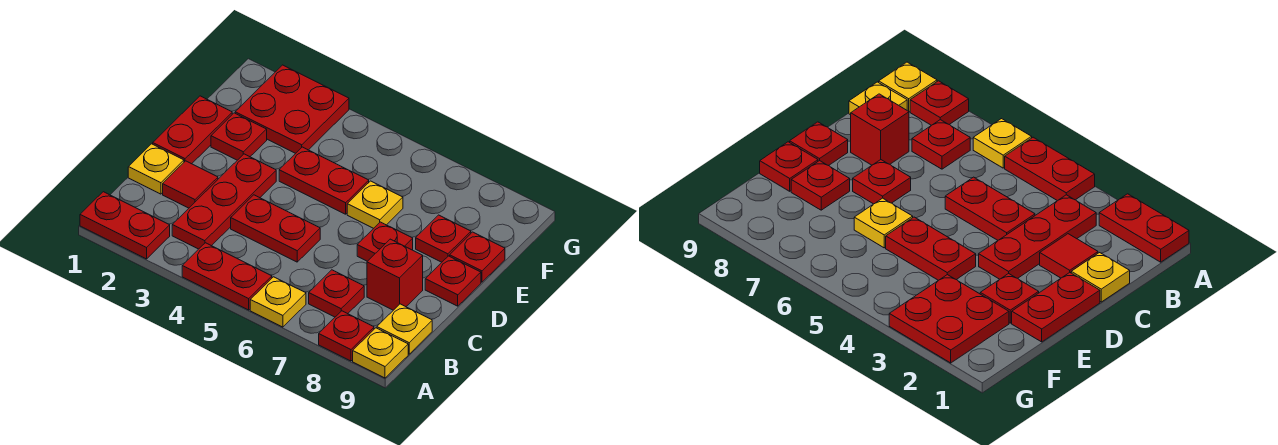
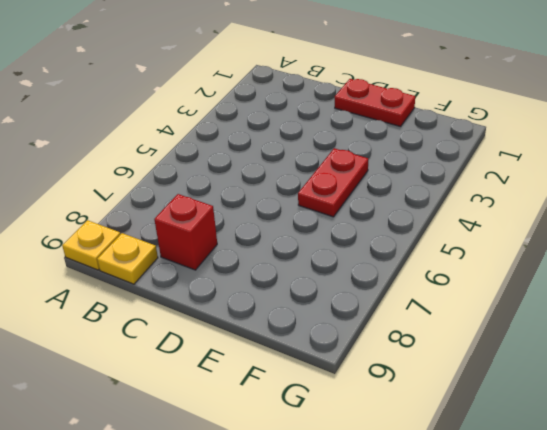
none -> red plate A1:A2 level 1
none -> red plate A4:A5 level 1
none -> yellow plate A6 level 1

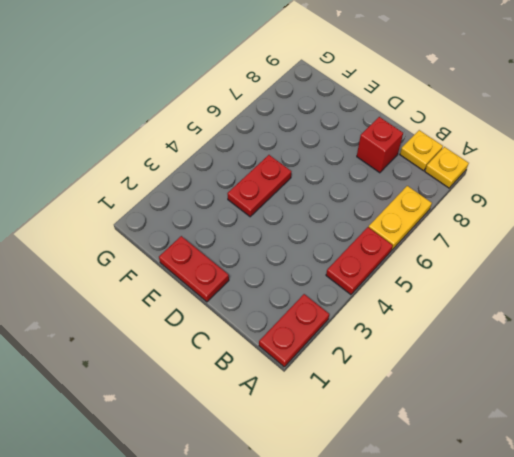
yellow plate A6:A7 level 1 -> yellow plate A6 level 1
none -> red plate A8 level 1
none -> red plate B3:D3 level 1
none -> red plate B7 level 1

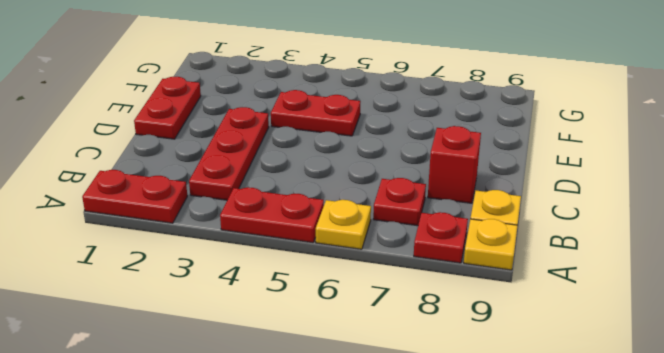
none -> yellow plate C1 level 1
none -> red tile C2 level 1
none -> red plate C4:C5 level 1

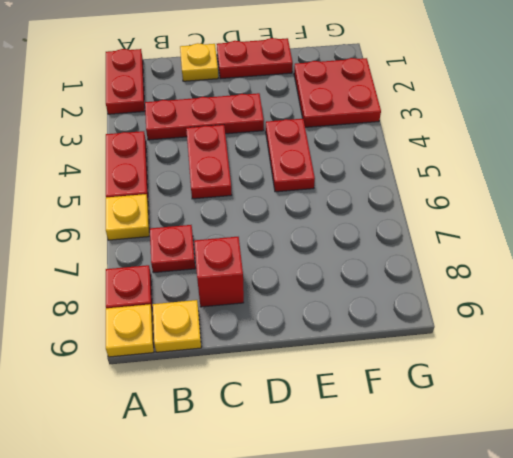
none -> red tile C2 level 1
none -> red plate D7 level 1
none -> red plate D9 level 1

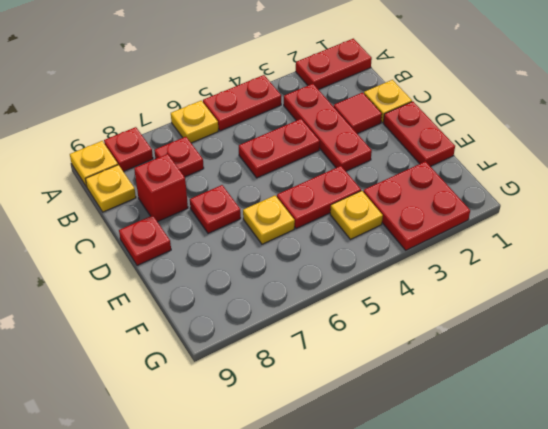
yellow plate F4 level 1 -> none
none -> red plate E2 level 1
none -> red plate E8 level 1
none -> red plate E9 level 1

